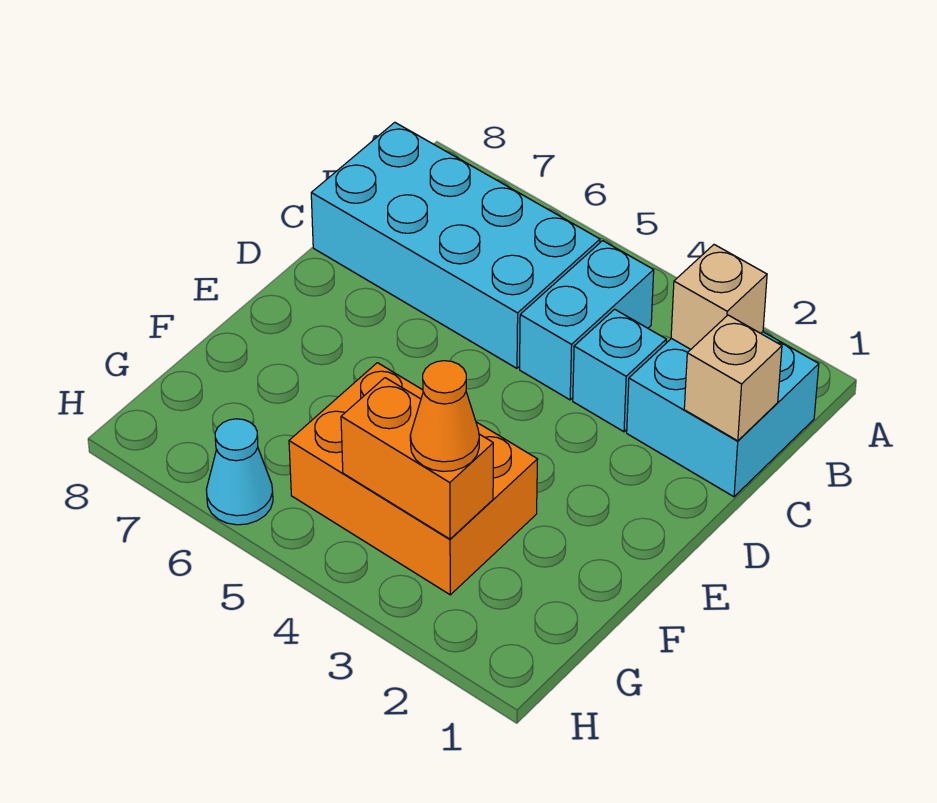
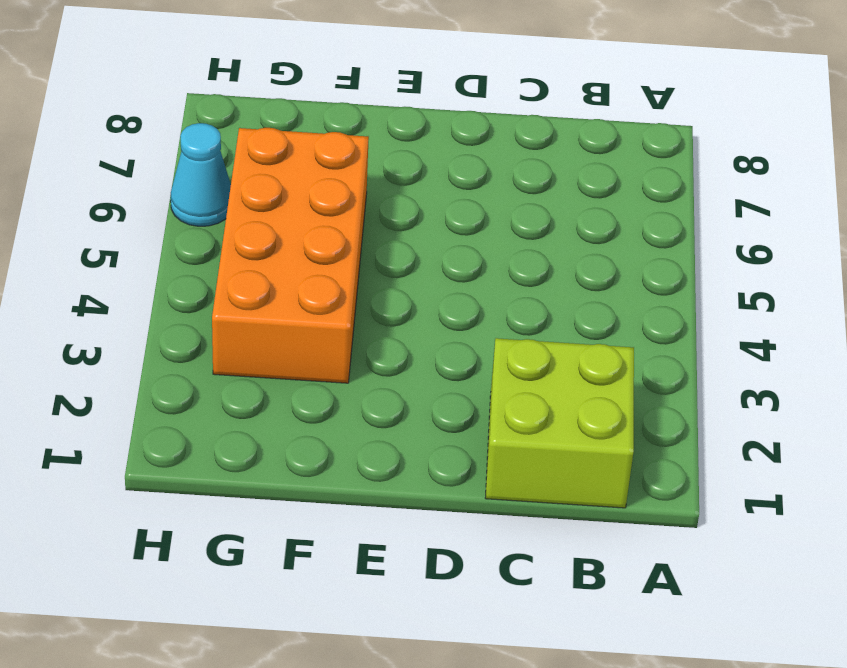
lime brick B1:C2 level 1 -> cyan brick B1:C2 level 1
orange brick F3:G6 level 1 -> orange brick F3:G5 level 1
none -> cyan brick B4:C4 level 1
none -> cyan brick B5:C8 level 1

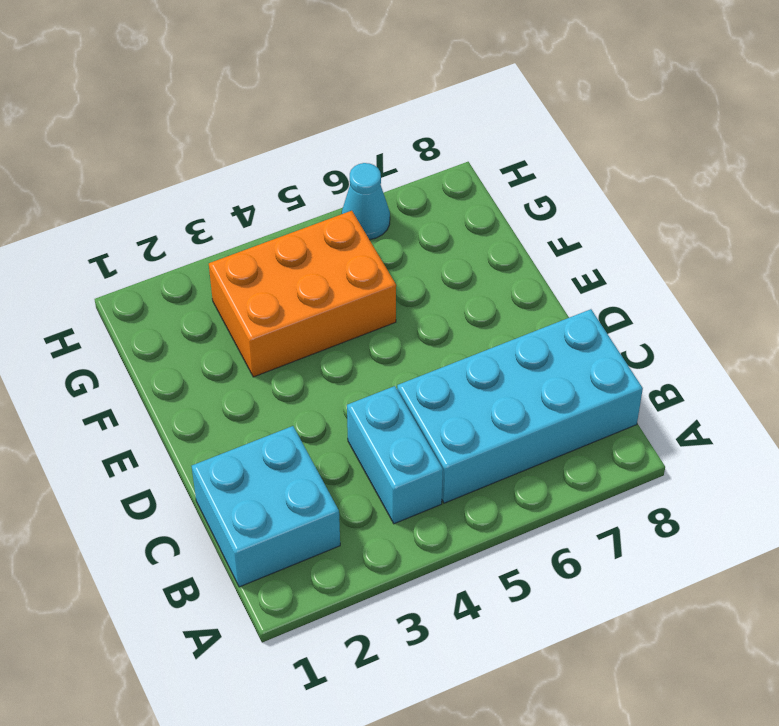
none -> cyan brick C3 level 1
none -> tan brick B2 level 2

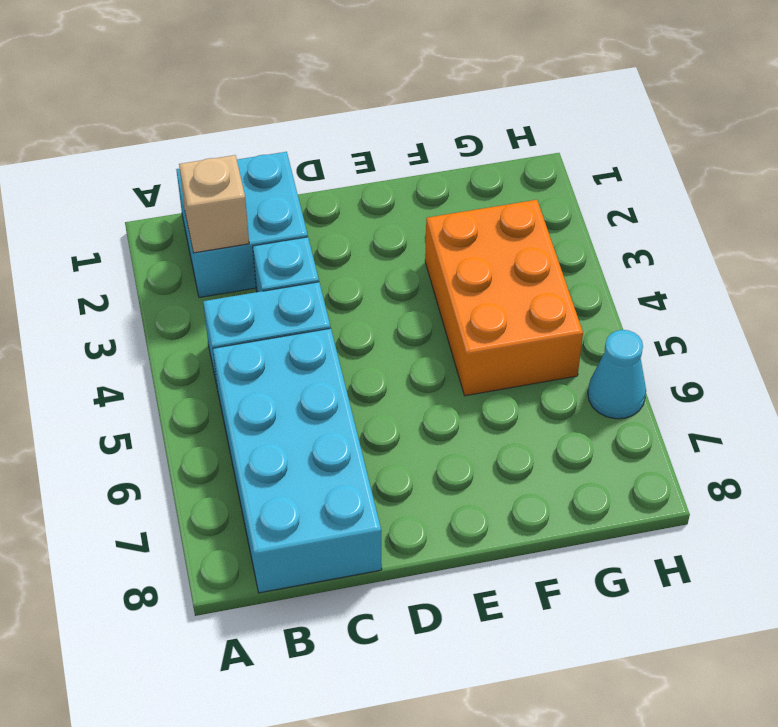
none -> tan brick C1 level 2
none -> orange brick G3:G4 level 2

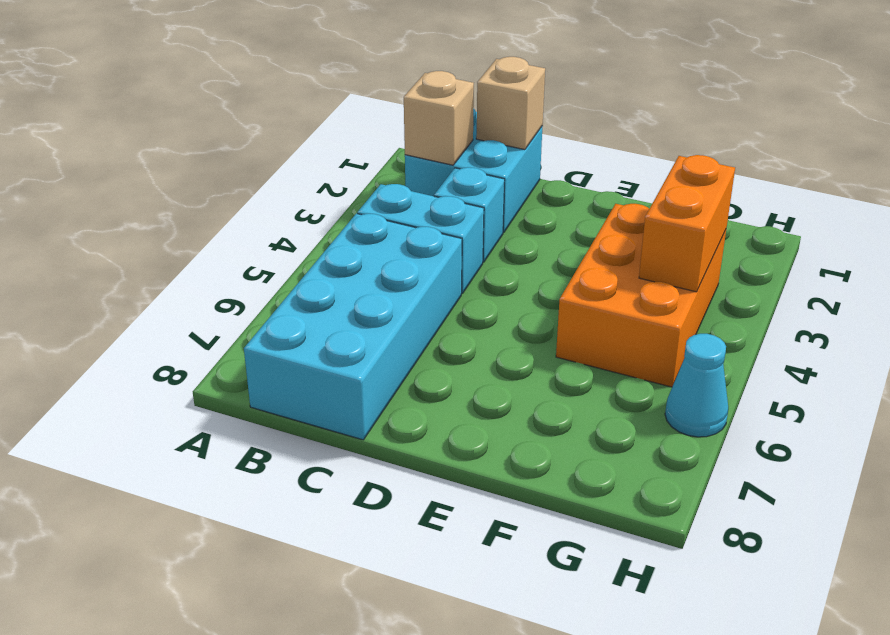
none -> orange cone G3 level 3

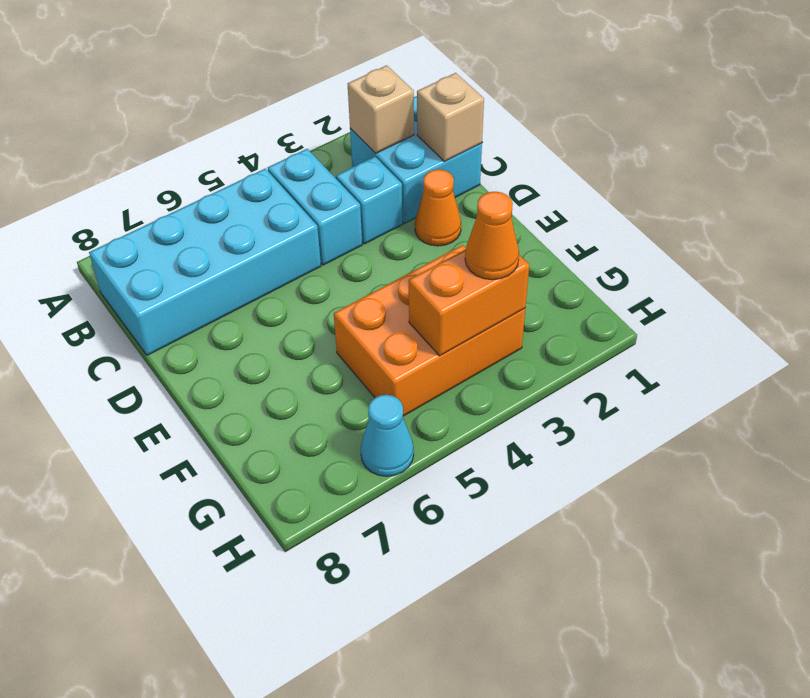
orange cone D2 level 1 -> none

